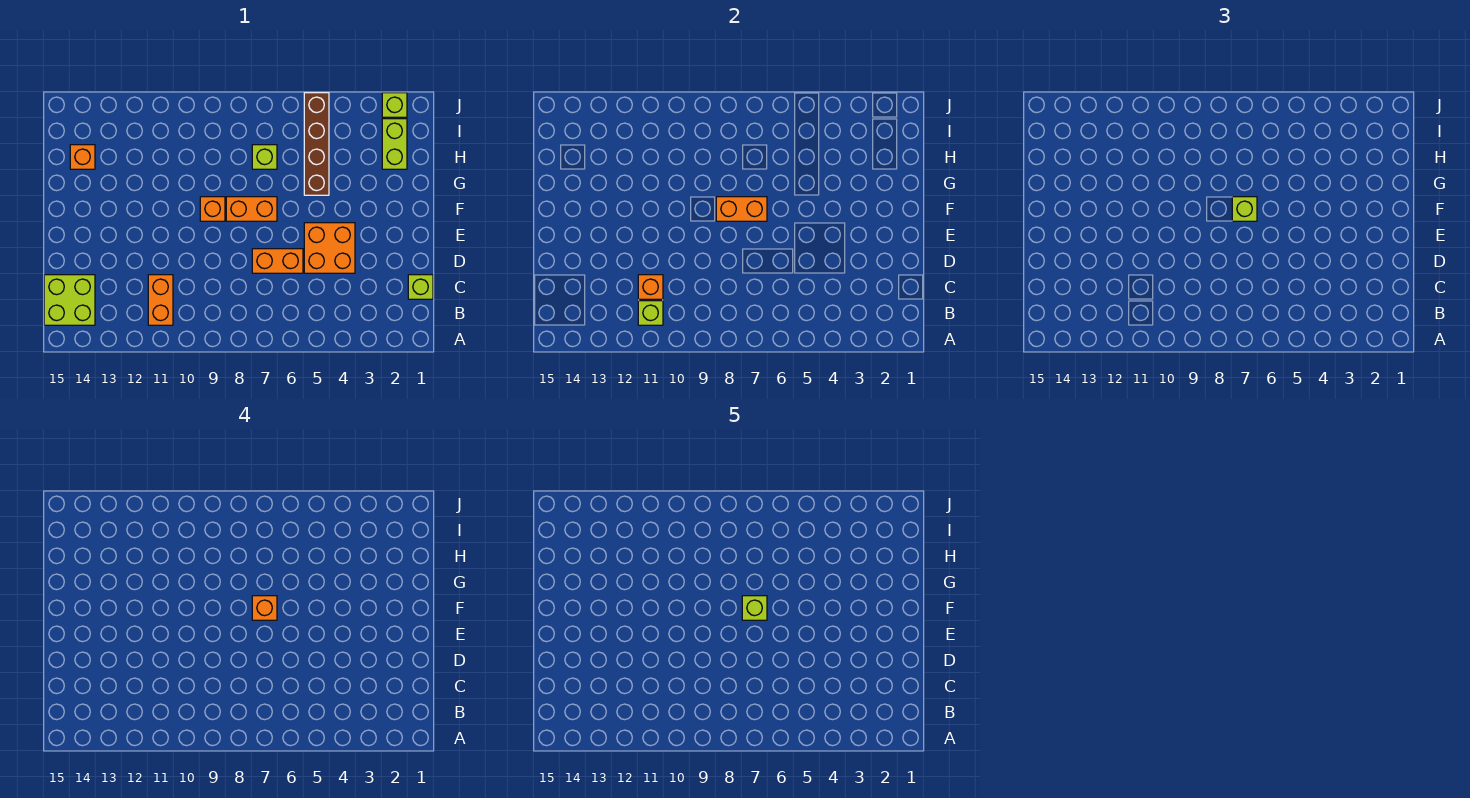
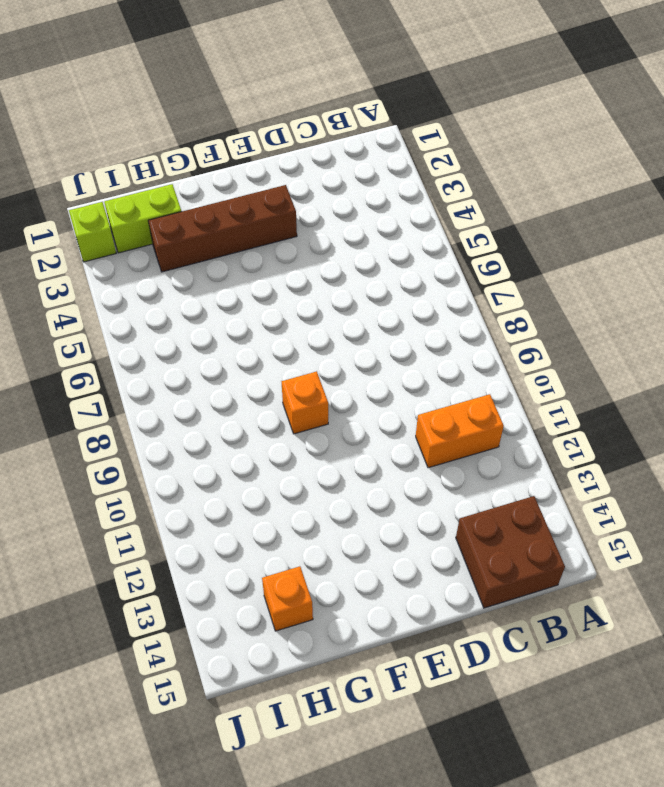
brown brick B14:C15 level 1 -> lime brick B14:C15 level 1
brown brick E3:H3 level 1 -> brown brick G5:J5 level 1
none -> lime brick C1 level 1
none -> orange brick D4:E5 level 1
none -> orange brick D6:D7 level 1

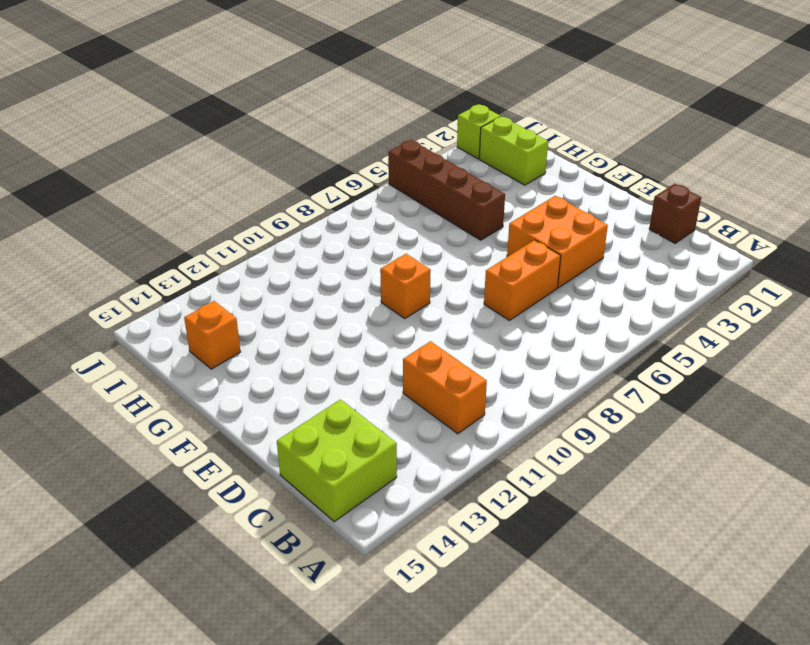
brown brick C1 level 1 -> lime brick C1 level 1
none -> orange brick F7:F8 level 1
none -> lime brick H7 level 1
none -> lime brick B11 level 2

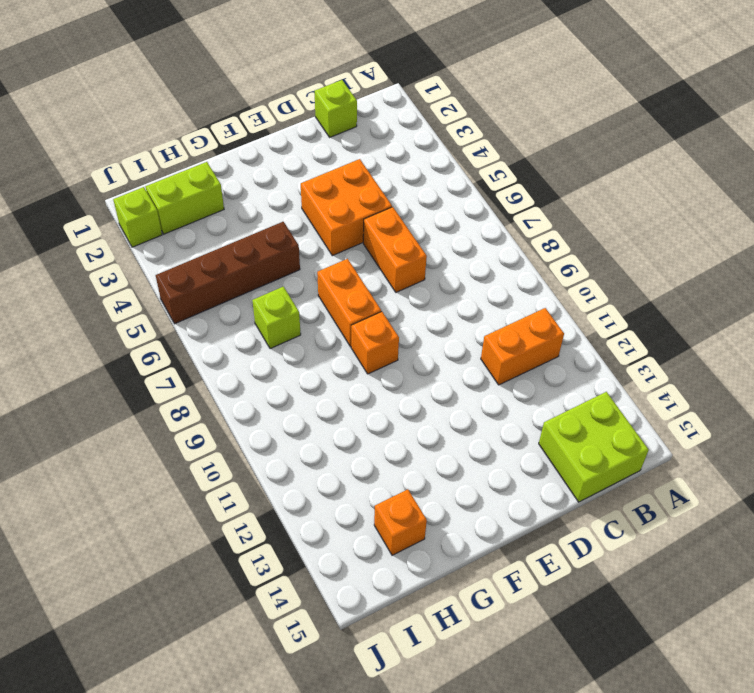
none -> lime brick B11 level 2
none -> orange brick C11 level 2
none -> orange brick F7:F8 level 2

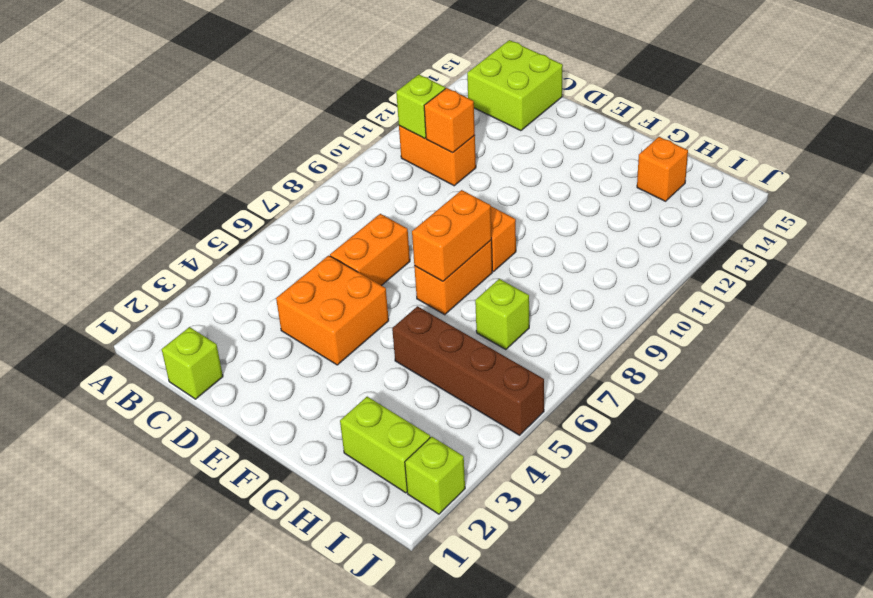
none -> lime brick F7 level 3
none -> orange brick F7 level 4
none -> lime brick F7 level 5

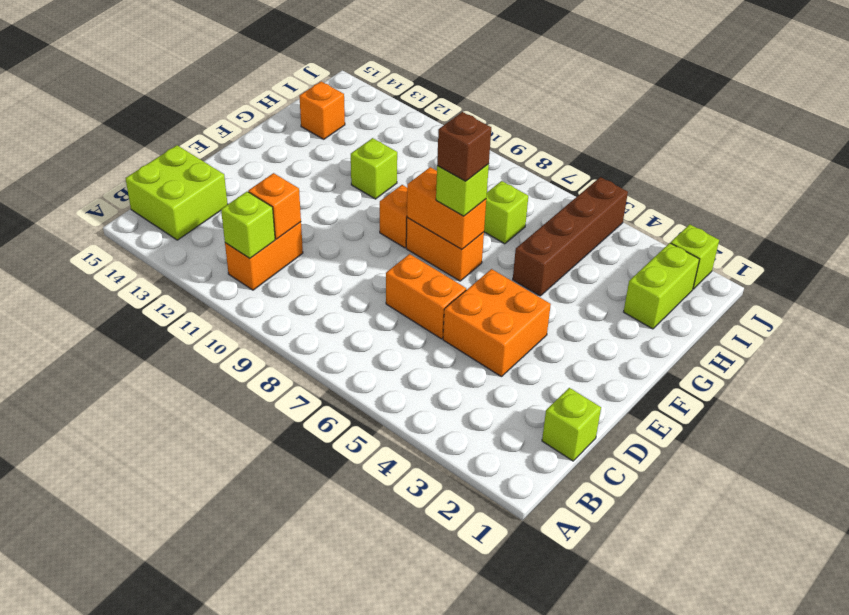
brown brick F7 level 4 -> orange brick F7 level 4
lime brick G11 level 1 -> lime brick F7 level 5

